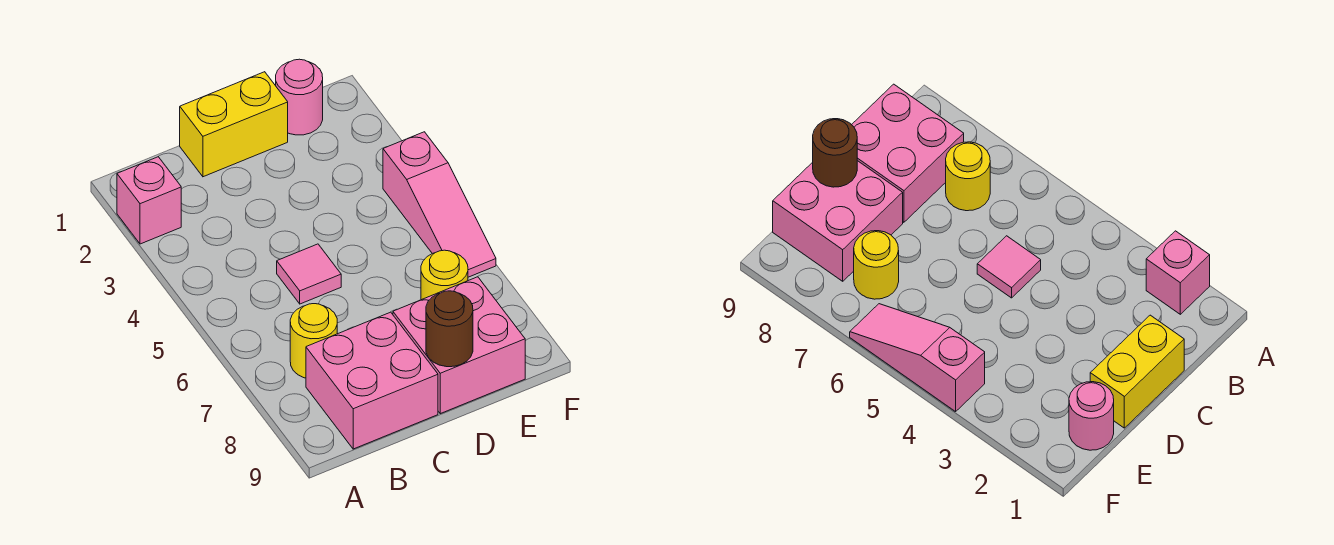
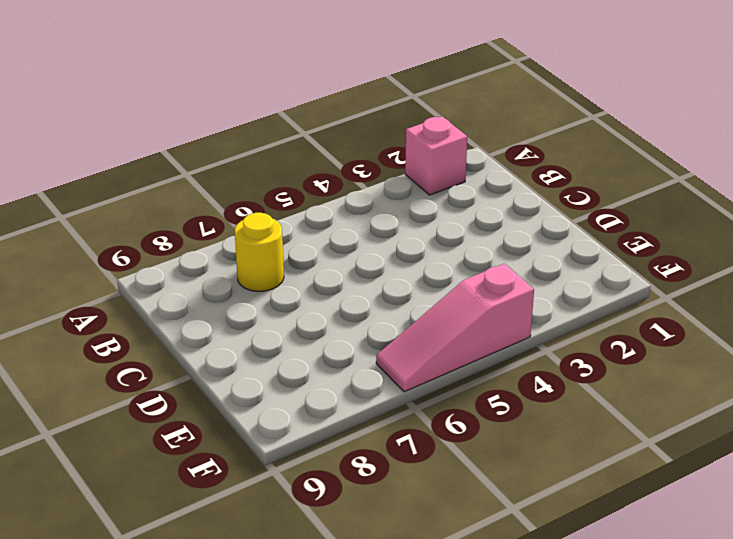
none -> pink brick B8:C9 level 1
none -> yellow brick C1:D1 level 1

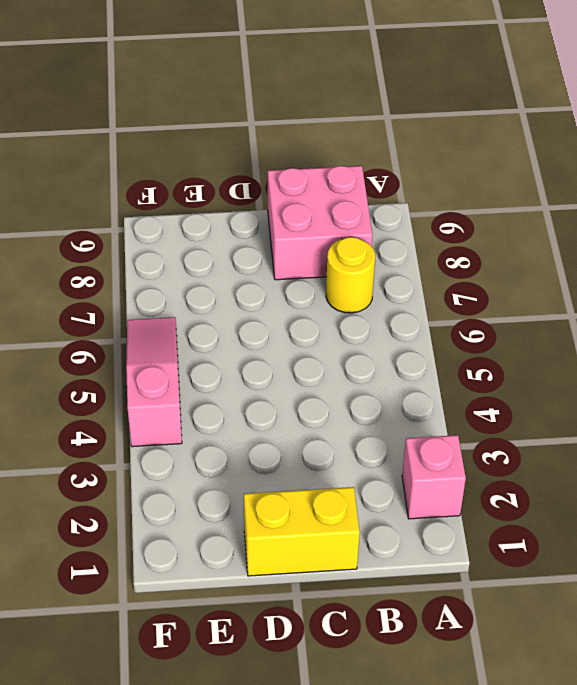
none -> pink tile C5 level 1
none -> pink brick D8:E9 level 1

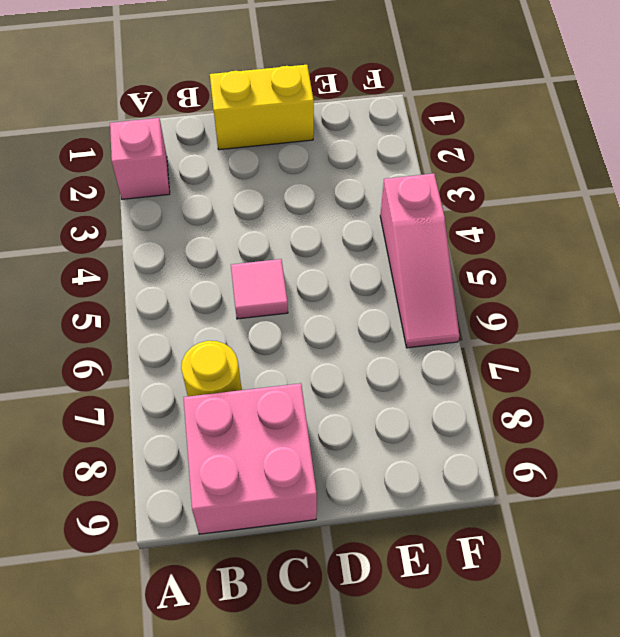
none -> pink brick D8:E9 level 1
none -> pink round brick E1 level 1

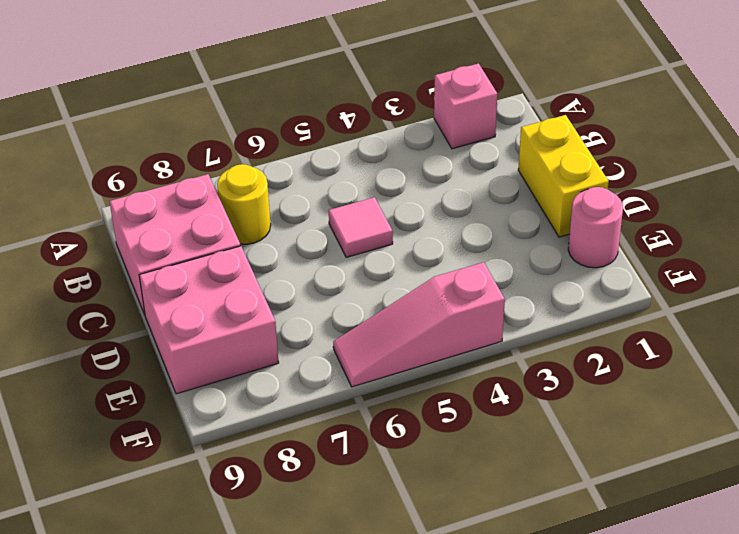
none -> yellow round brick E7 level 1
none -> brown round brick D9 level 2

